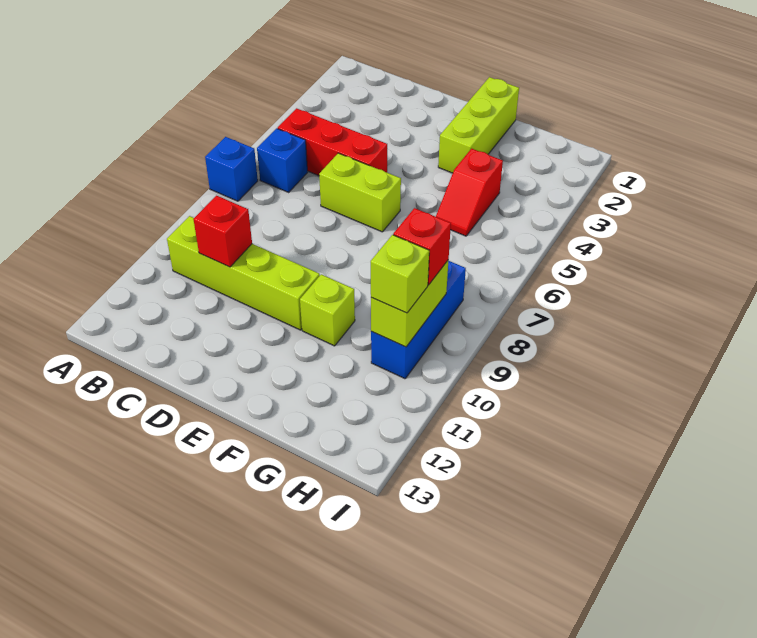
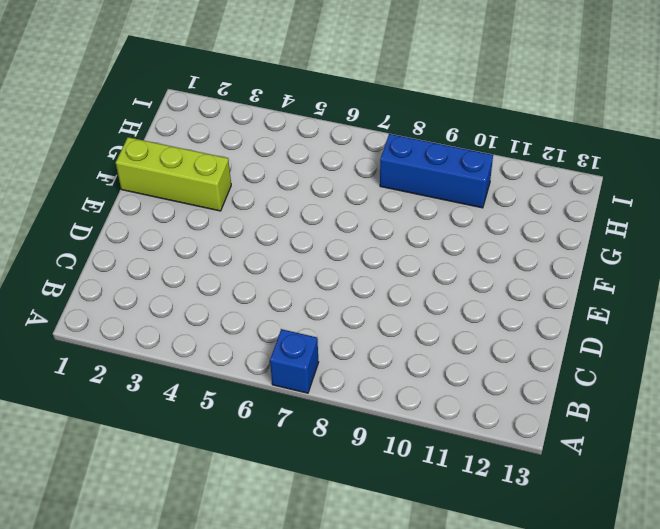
none -> red brick B5:D5 level 1
none -> blue brick B6 level 1
none -> lime brick B10:E10 level 1

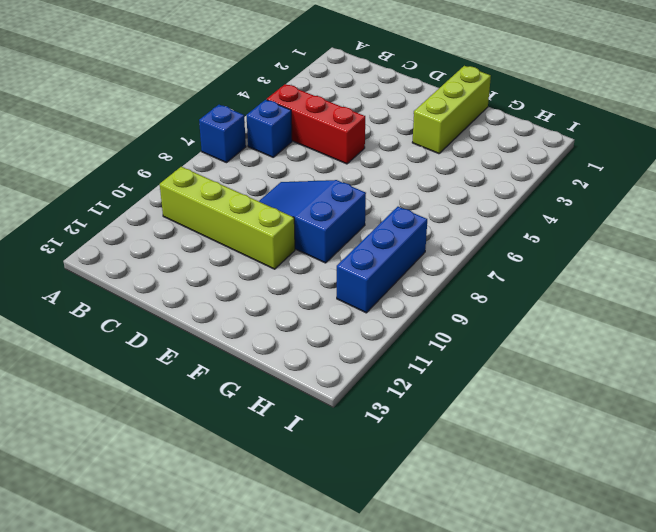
blue slope D8:F9 level 1 top F -> none
none -> lime brick D6:E6 level 1
none -> lime brick F10 level 1
none -> red slope G4:G5 level 1 top 4

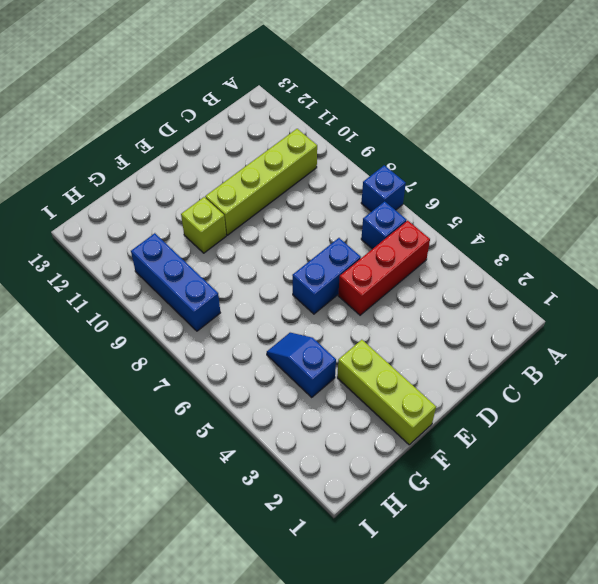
blue brick D6:E6 level 1 -> lime brick D6:E6 level 1
blue slope G4:G5 level 1 top 4 -> red slope G4:G5 level 1 top 4
none -> red brick C10 level 2
none -> lime brick H9:H10 level 2
none -> red brick H9 level 3

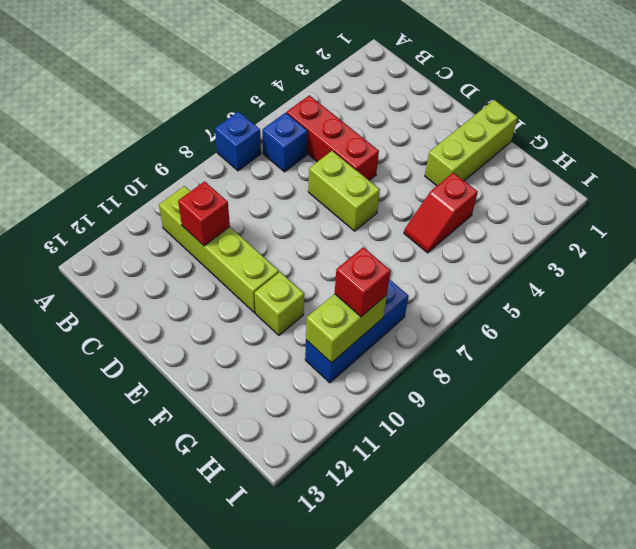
none -> lime brick H10 level 3

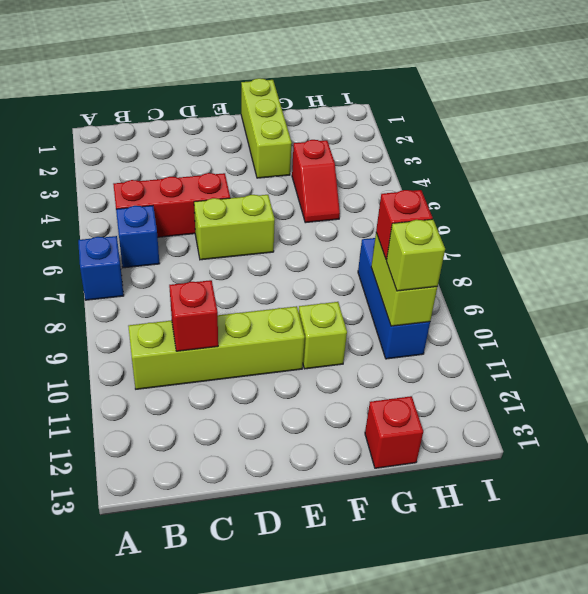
red brick G13 level 1 -> none

